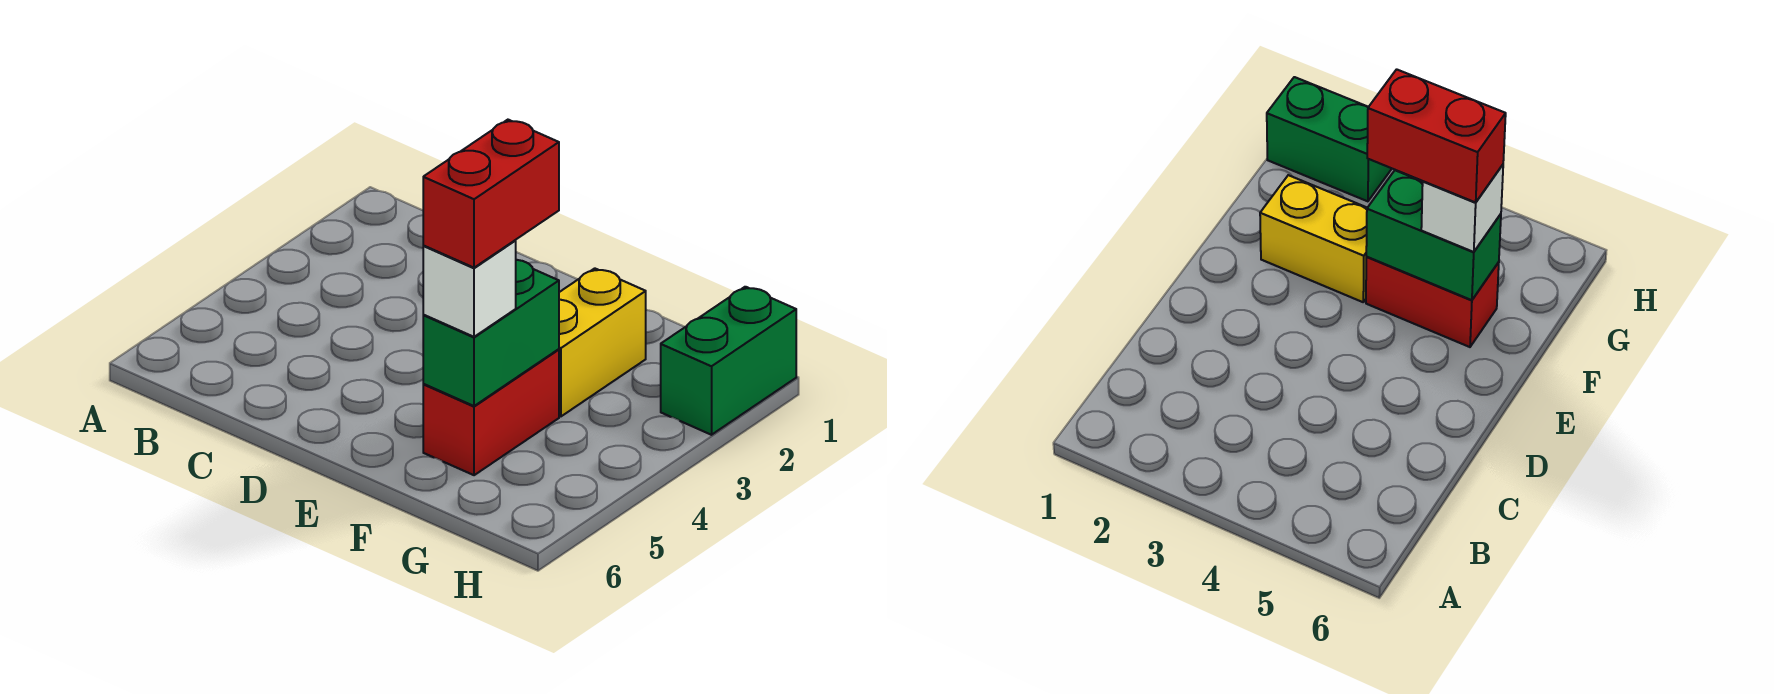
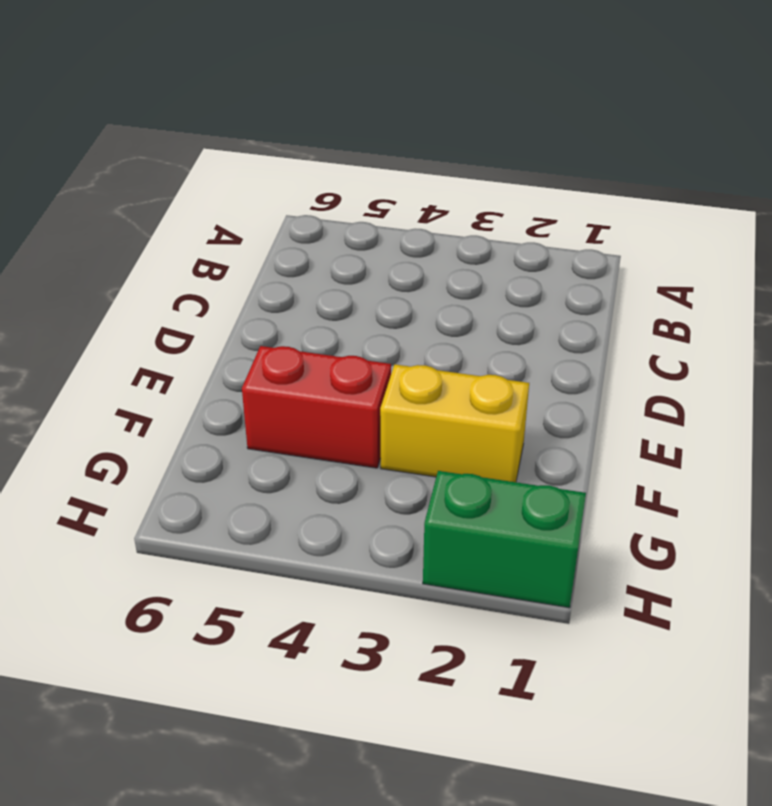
none -> green brick F4:F5 level 2
none -> white brick F5 level 3

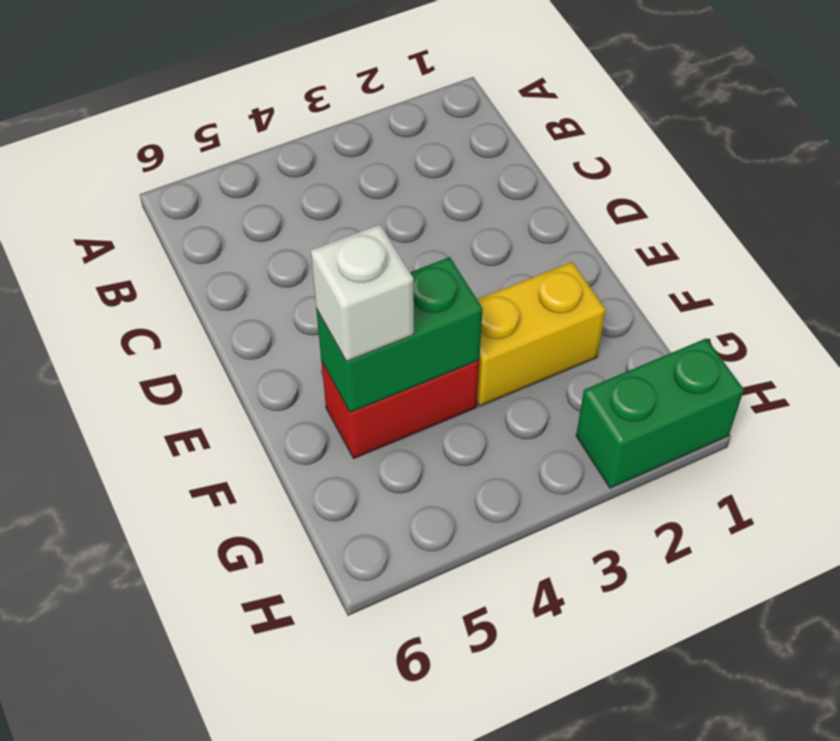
none -> red brick F4:F5 level 4

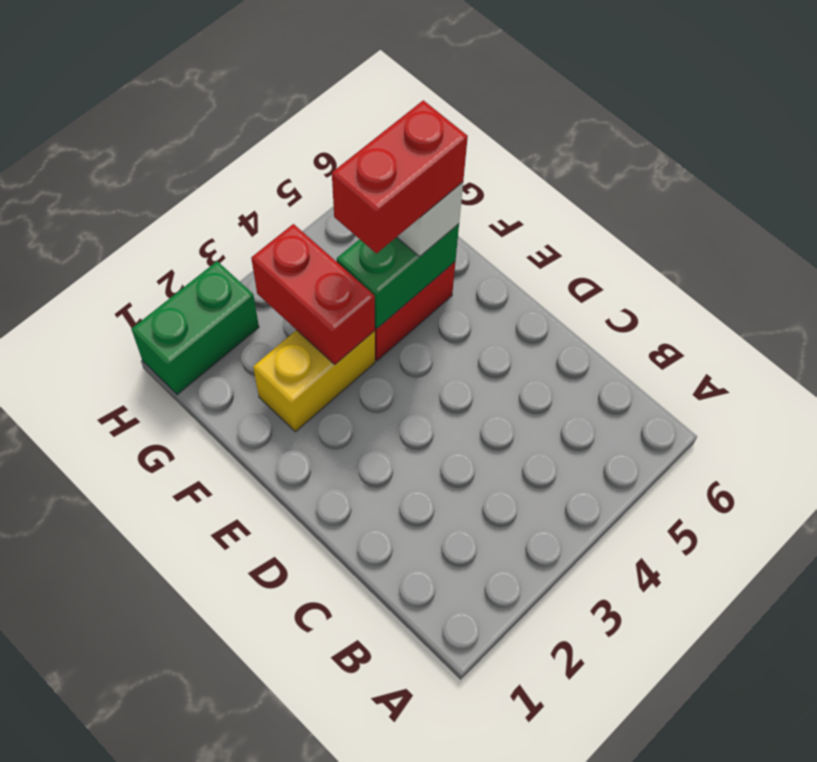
red brick F3:G3 level 2 -> none

